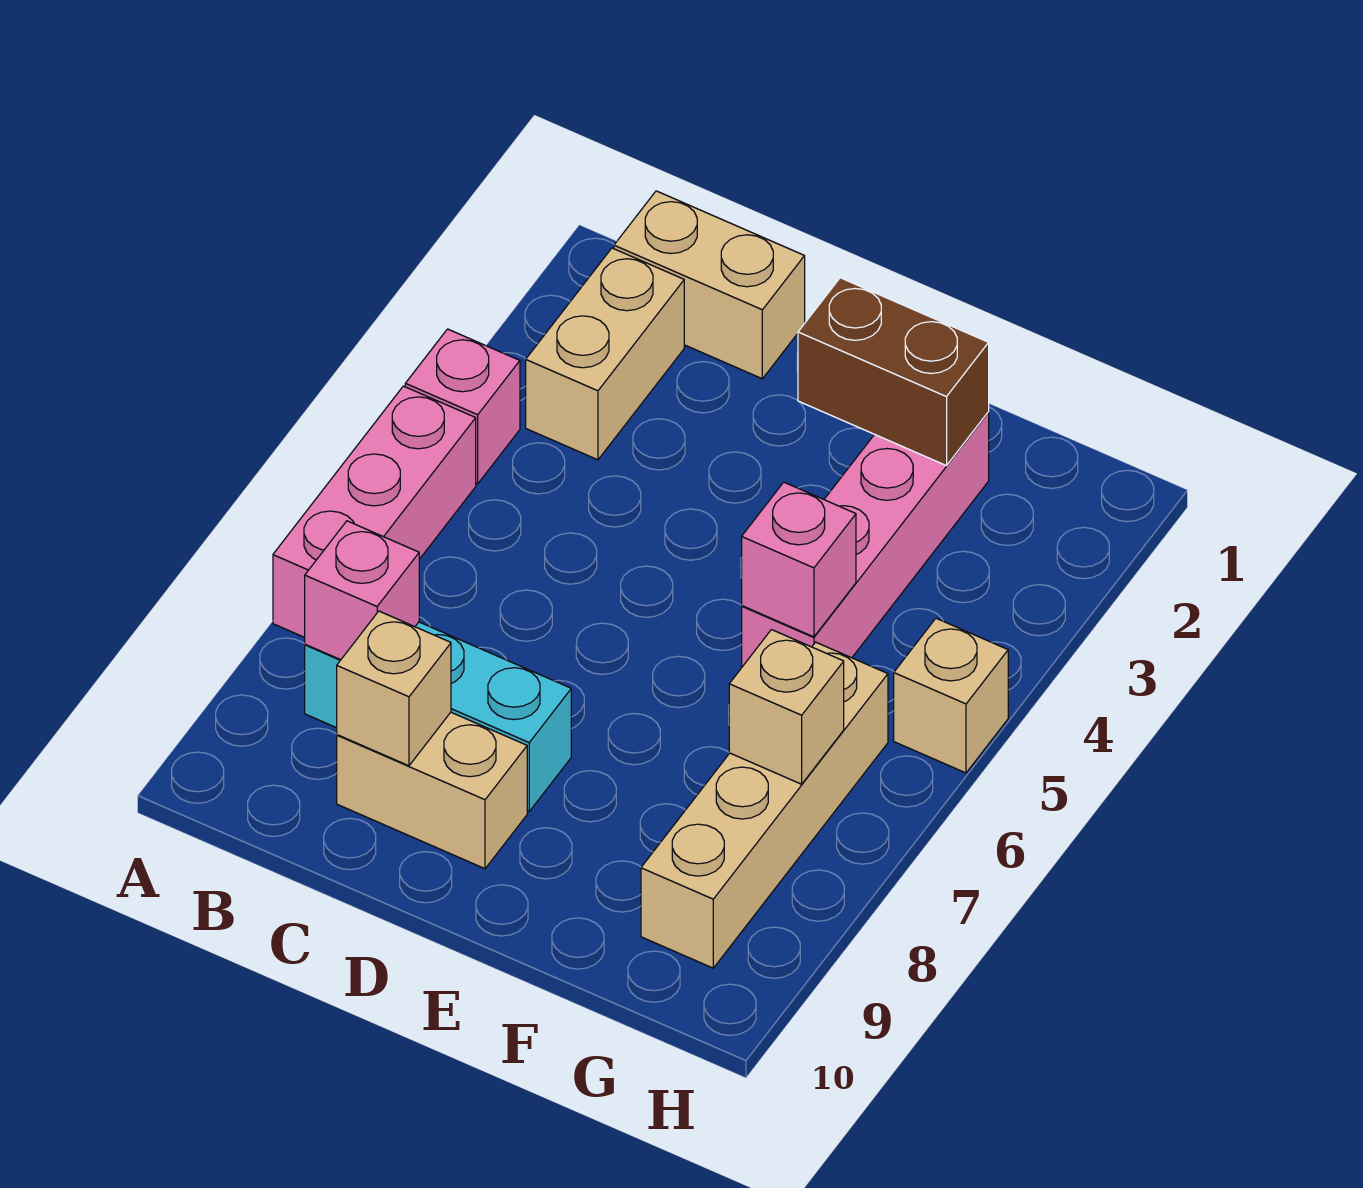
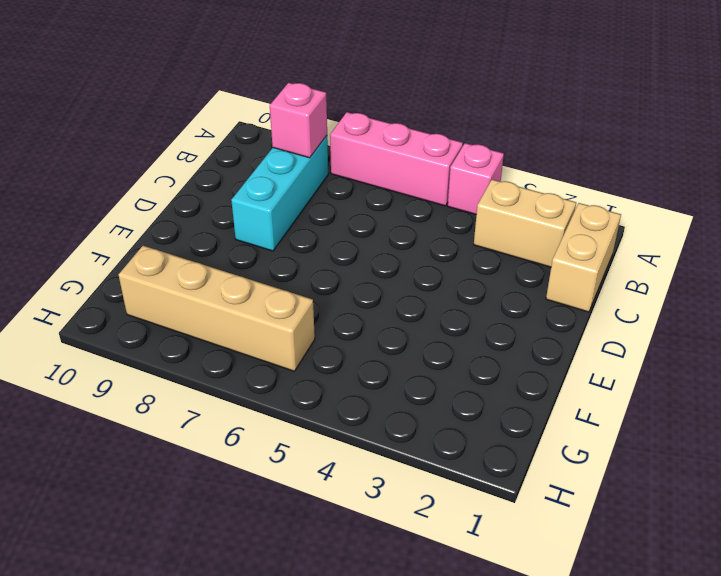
none -> tan brick C9:D9 level 1
none -> pink brick F2:F5 level 1
none -> tan brick H5 level 1

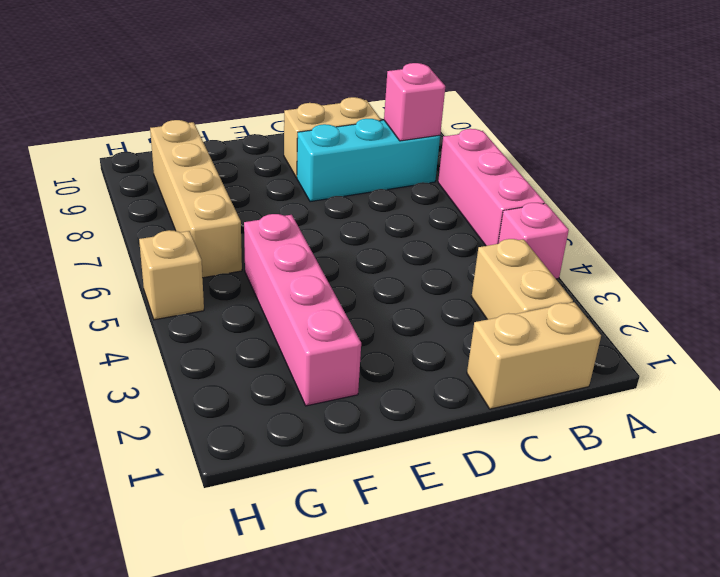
none -> tan brick C9 level 2
none -> brown brick E2:F2 level 2
none -> pink brick F5 level 2

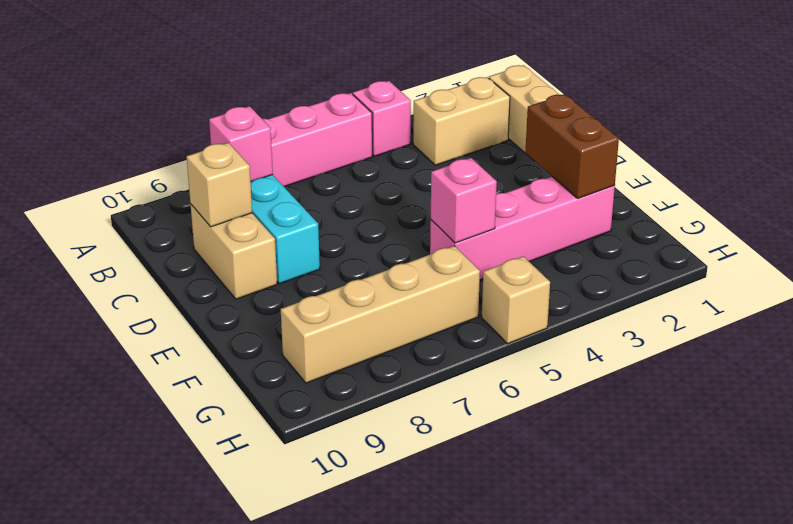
none -> tan brick G7 level 2

